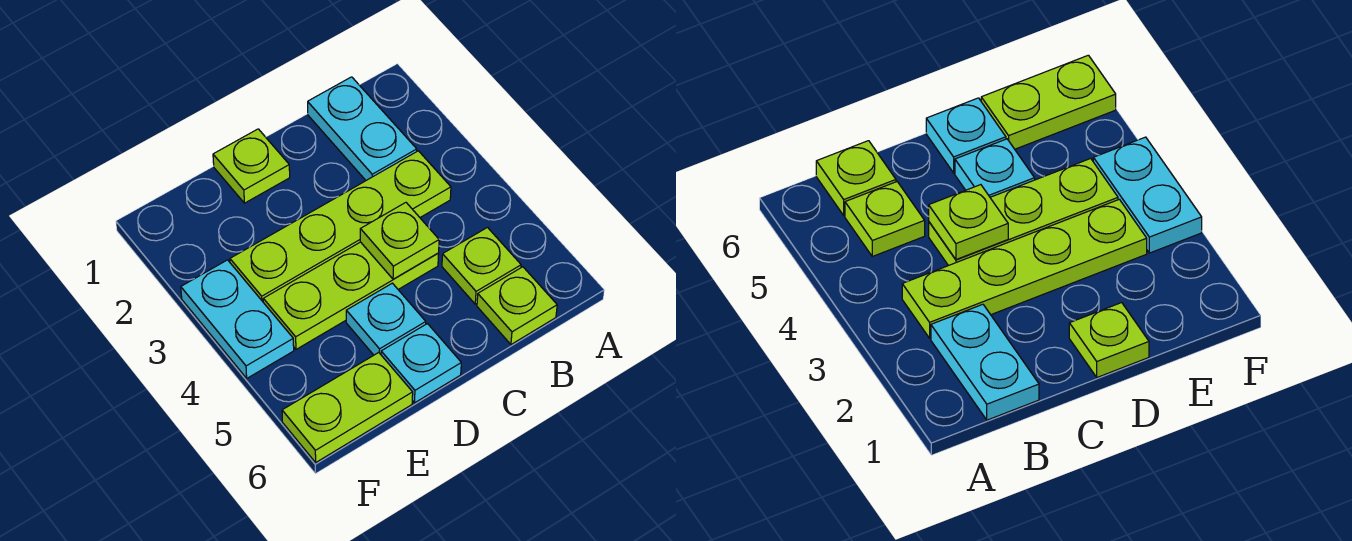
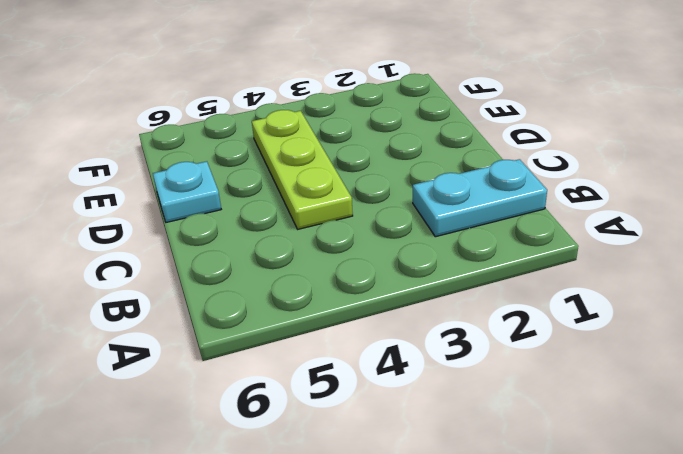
none -> lime plate B3:E3 level 1
none -> lime plate B5 level 1

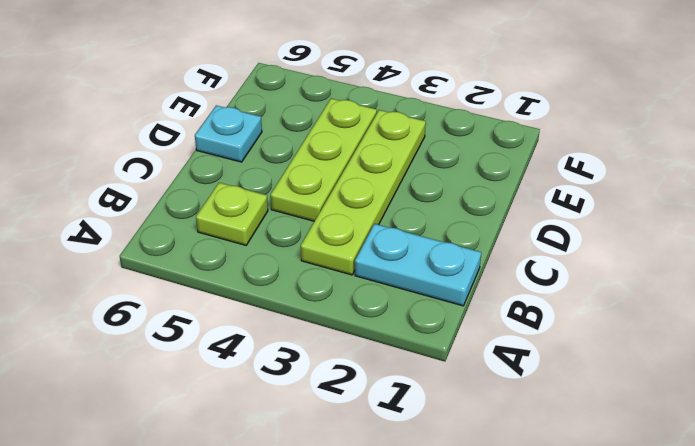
none -> lime plate B6 level 1
none -> lime plate D1 level 1

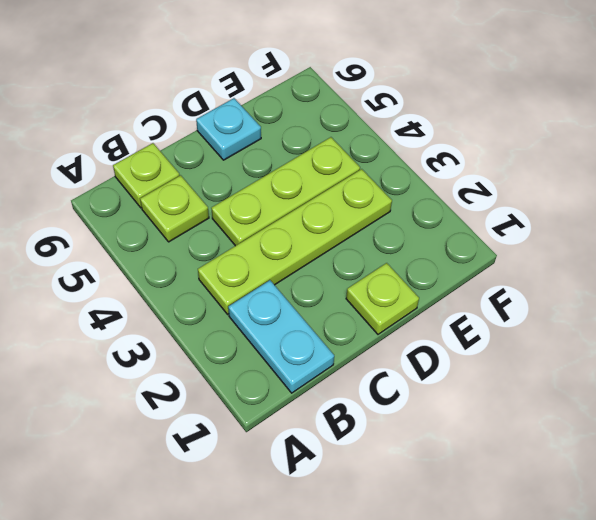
none -> cyan plate D5 level 1
none -> lime plate E6:F6 level 1

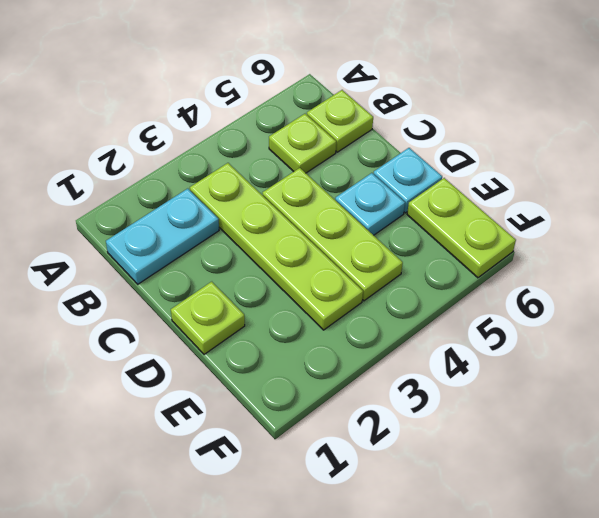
none -> cyan plate F3:F4 level 1
none -> lime plate C4 level 2

